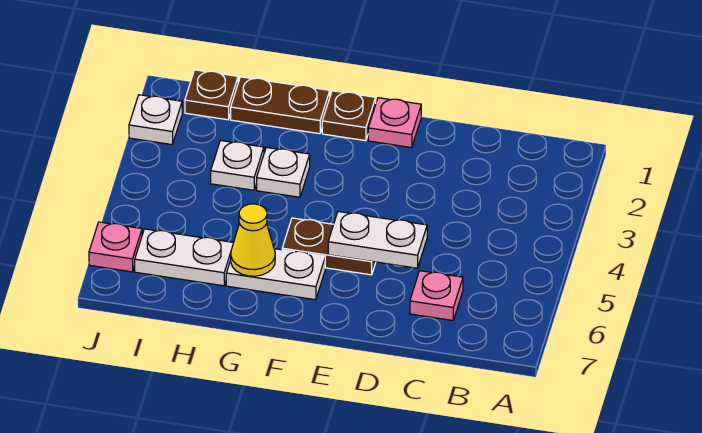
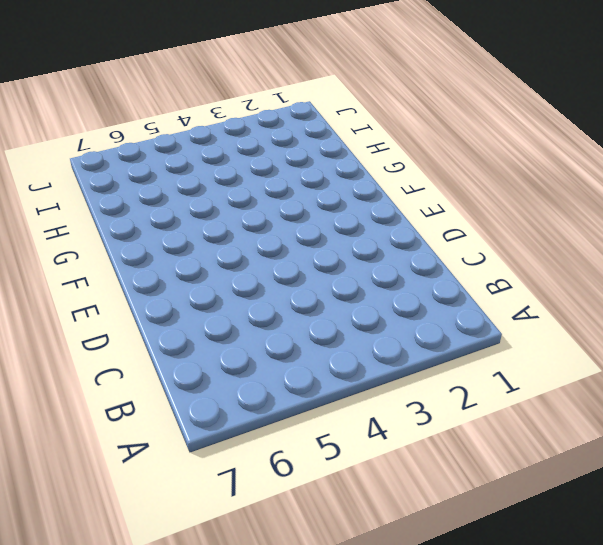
none -> pink plate C6 level 1
none -> pink plate E1 level 1
none -> brown plate E5:F5 level 1

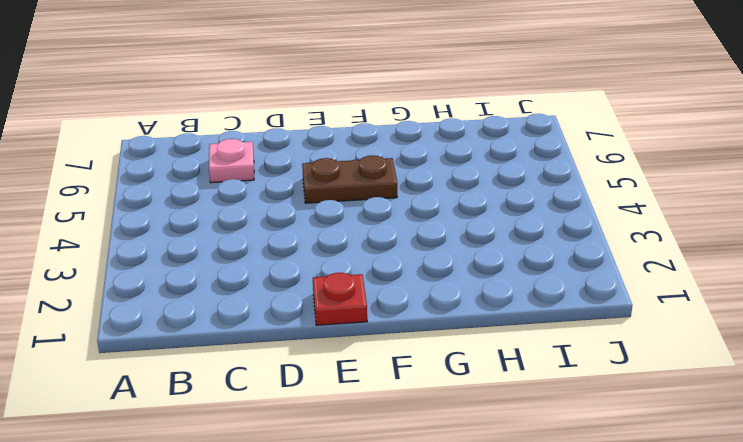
red plate E1 level 1 -> pink plate E1 level 1
none -> brown plate F1 level 1
none -> white plate F6:G6 level 1
none -> brown plate G1:H1 level 1

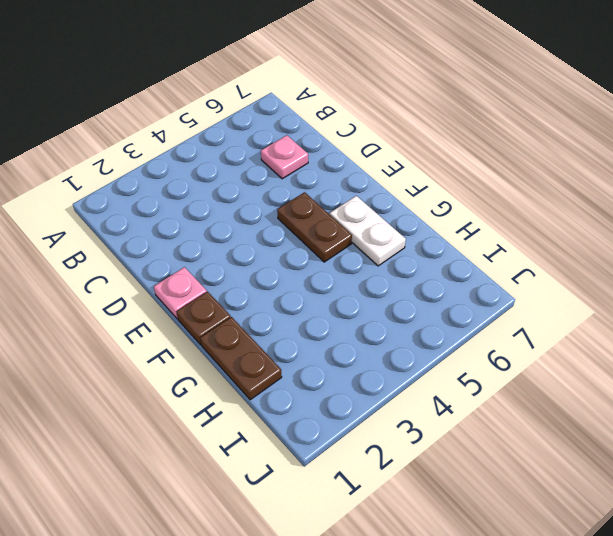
none -> white plate G3 level 1
none -> white plate H3 level 1
none -> white plate H6:I6 level 1

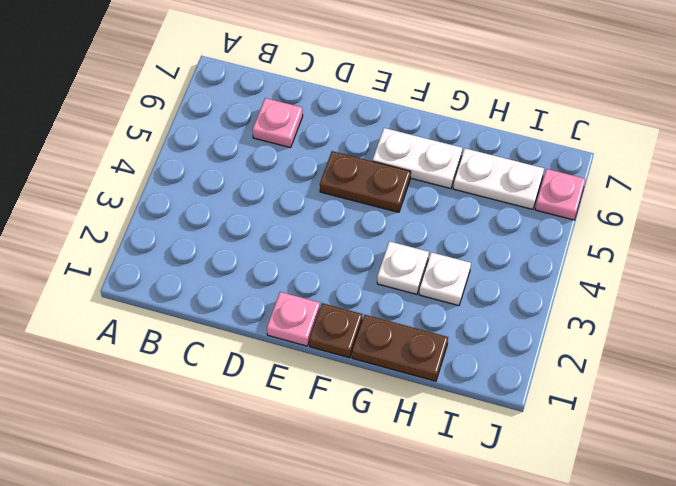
none -> brown plate I1 level 1
none -> white plate J2 level 1
none -> white plate D5:E5 level 2

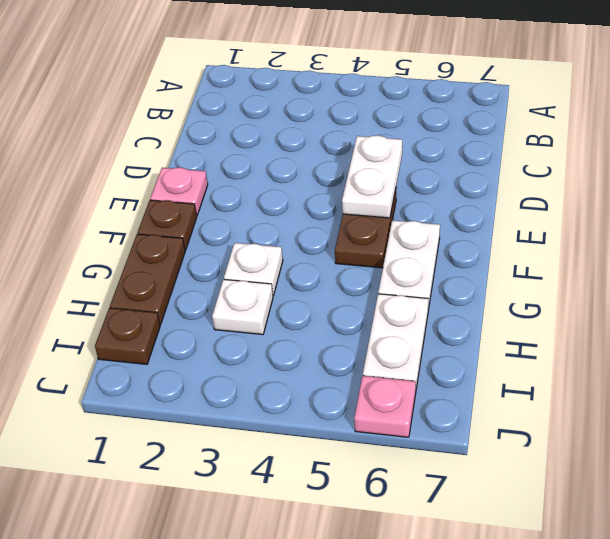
none -> pink plate C6 level 1
none -> white plate J2 level 1
none -> yellow cone G6 level 2

